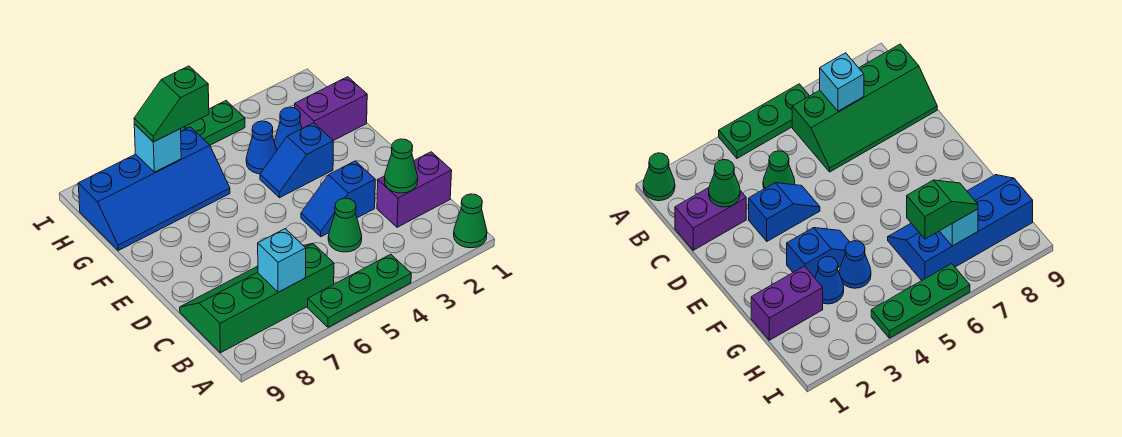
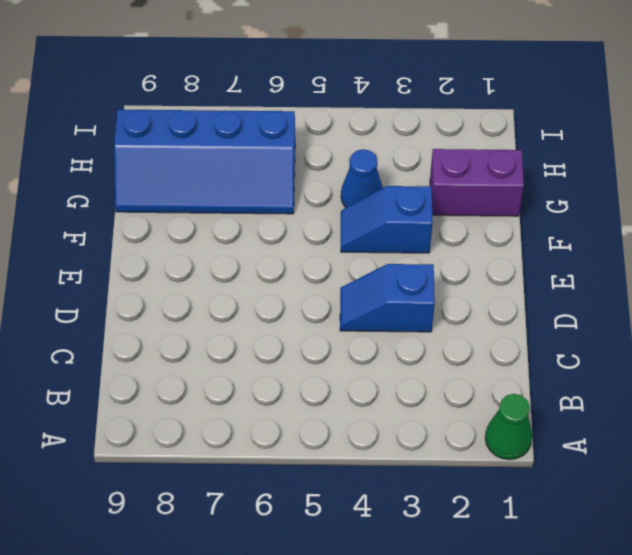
none -> green plate A4:A6 level 1
none -> green slope B6:C9 level 1 top B
none -> purple brick C1:C2 level 1

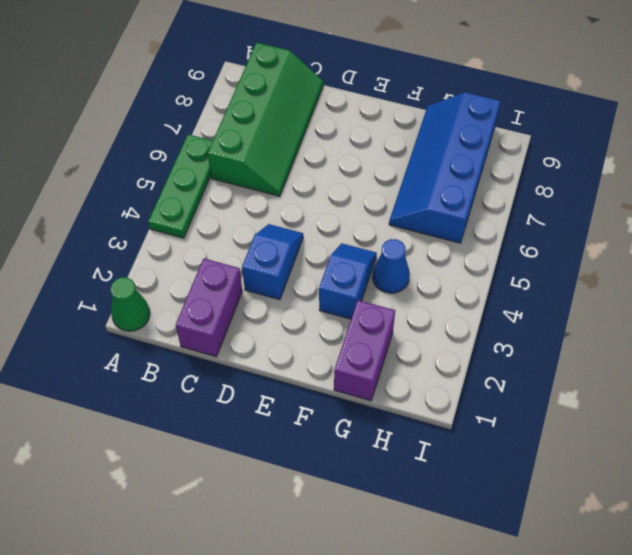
none -> green cone C4 level 1
none -> blue cone G3 level 1
none -> green plate I4:I6 level 1

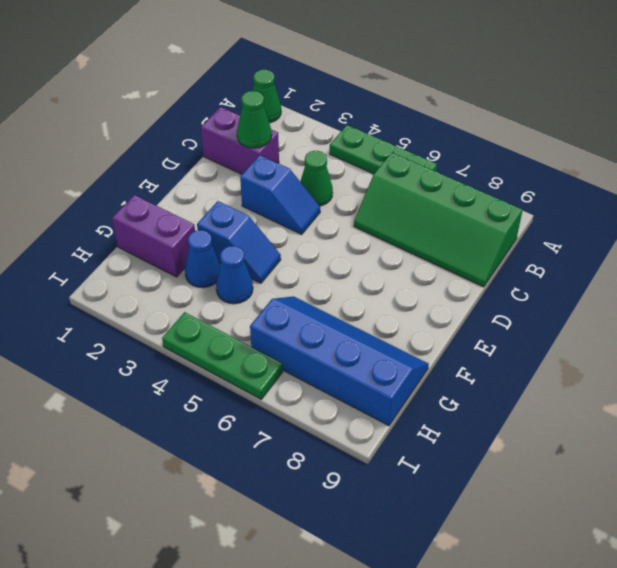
none -> cyan brick B7 level 2
none -> cyan brick H7 level 2
none -> green slope H6:H7 level 3 top 6

